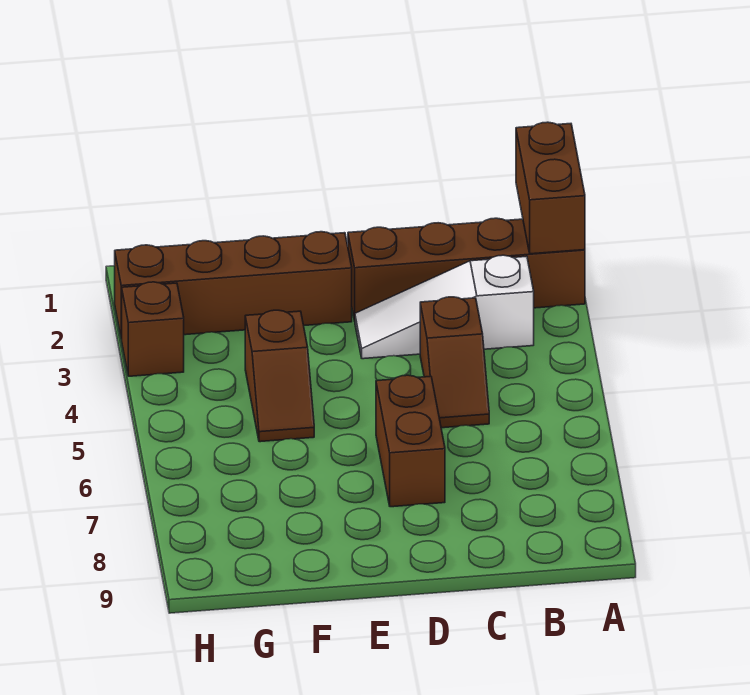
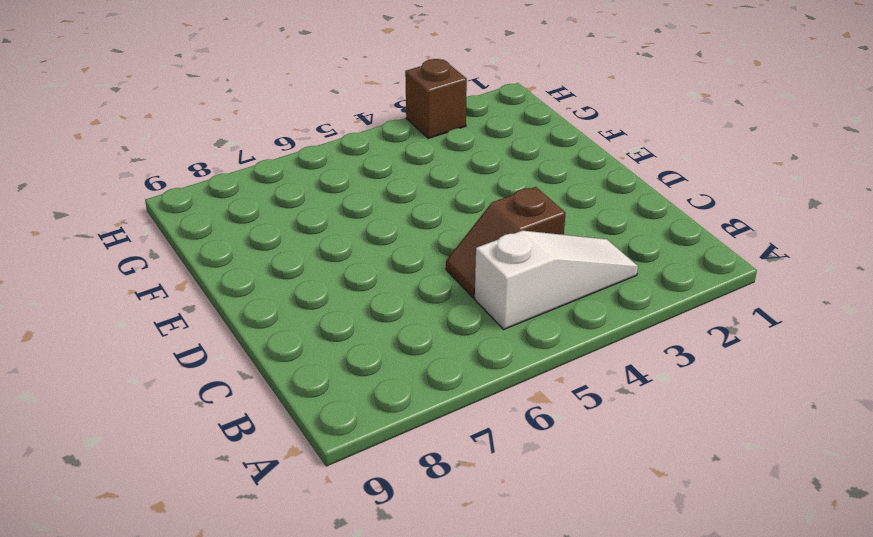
white slope B3:B5 level 1 top 5 -> white slope B3:D3 level 1 top B
none -> brown brick A2:D2 level 1
none -> brown brick D6:D7 level 1

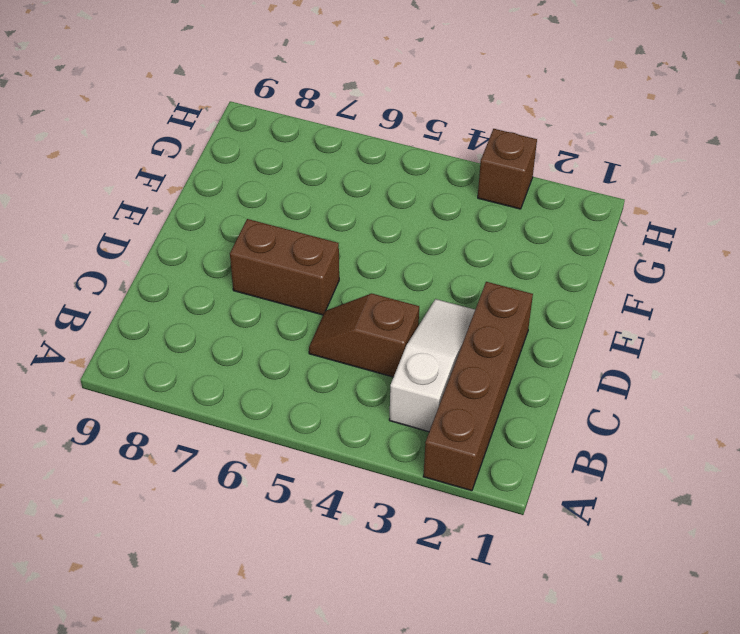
none -> brown brick E2:H2 level 1
none -> brown slope F4:F5 level 1 top 4

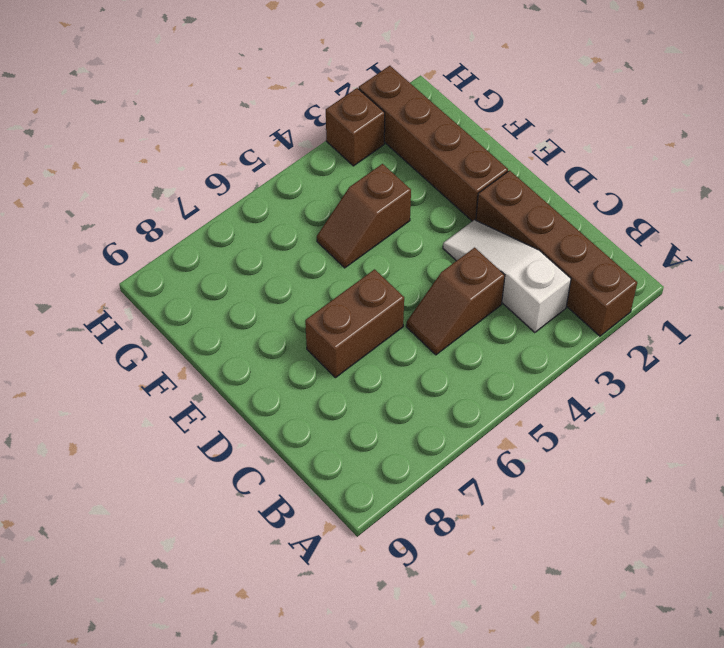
none -> brown brick A1:A2 level 2

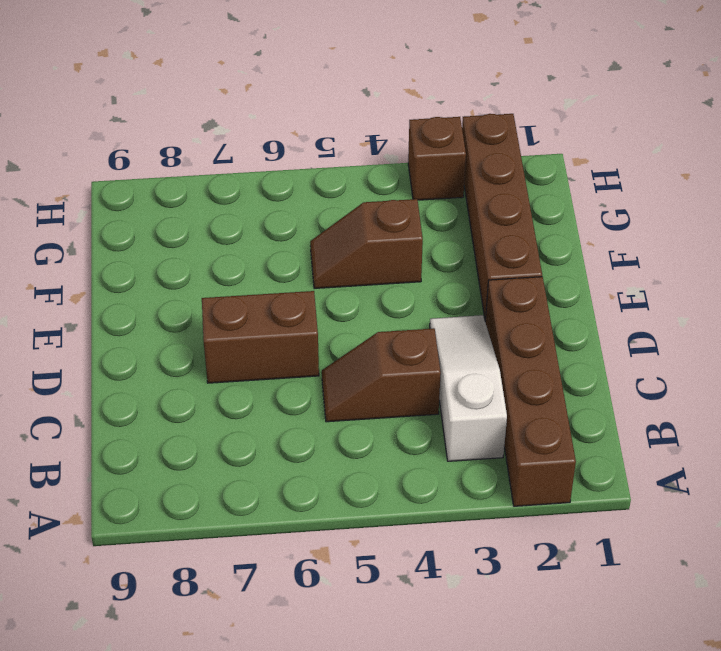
none -> brown brick A1:A2 level 2

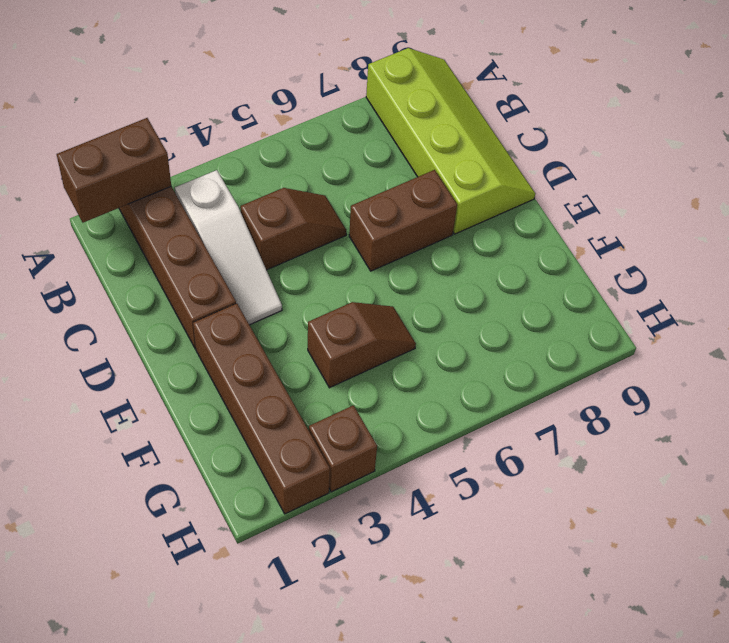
lime slope A8:D9 level 1 top 8 -> none

